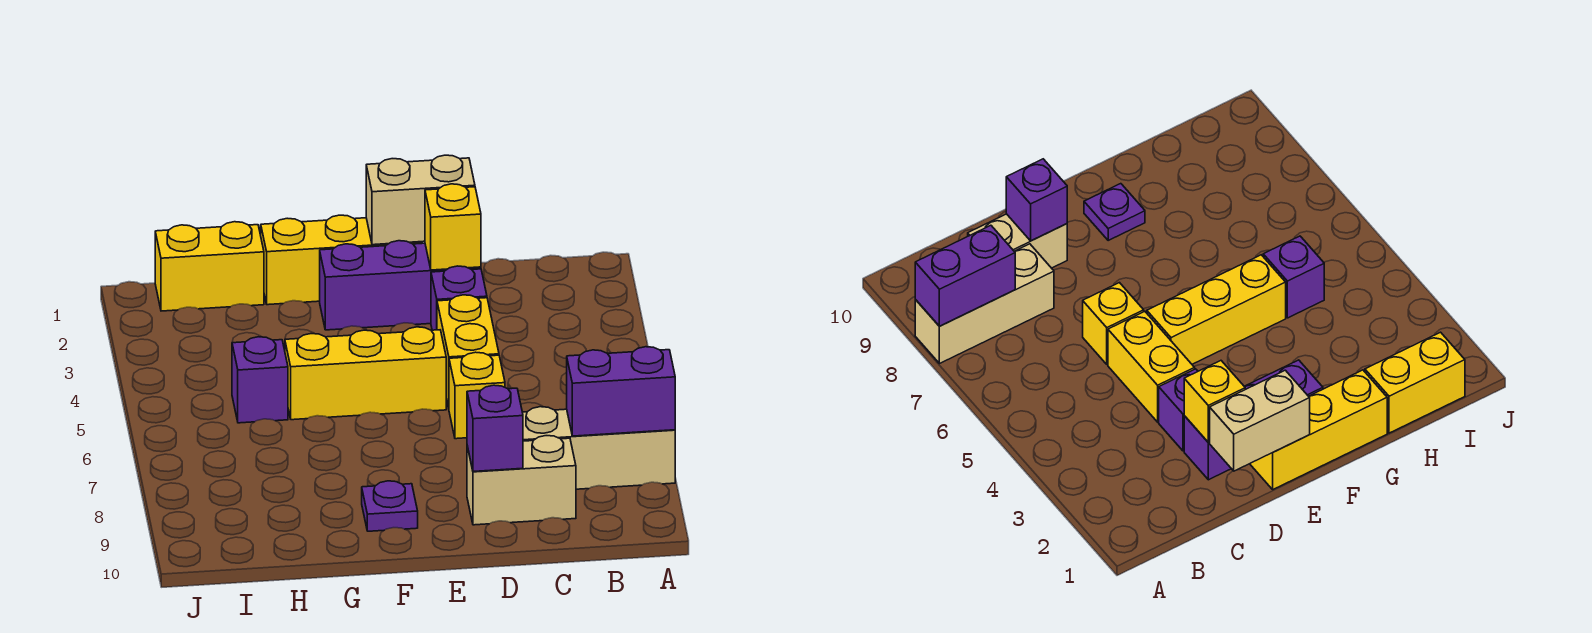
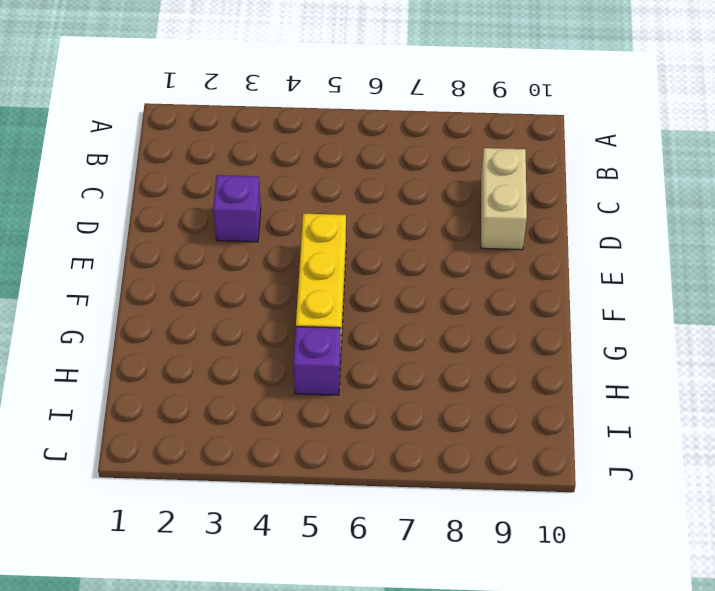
none -> tan brick A8:C8 level 1
none -> purple brick D2:F2 level 1
none -> yellow brick D4:D5 level 1

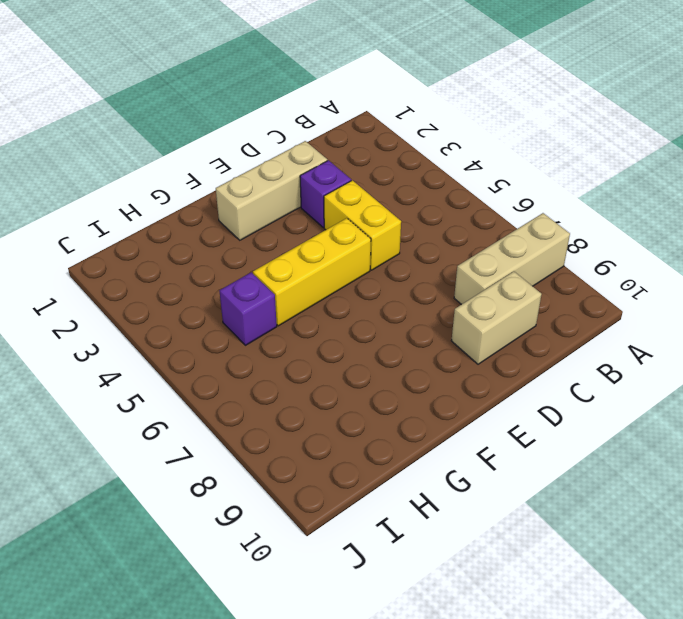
tan brick D2:F2 level 1 -> purple brick D2:F2 level 1
none -> yellow brick D6 level 1
none -> yellow brick E1:G1 level 1
none -> purple plate F9 level 1

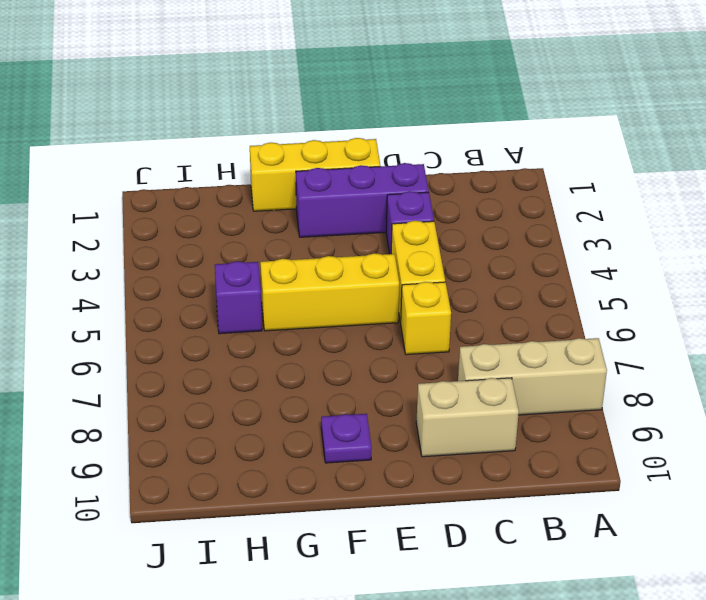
none -> yellow brick H1:I1 level 1
none -> purple brick A8:B8 level 2
none -> tan brick D1:E1 level 2

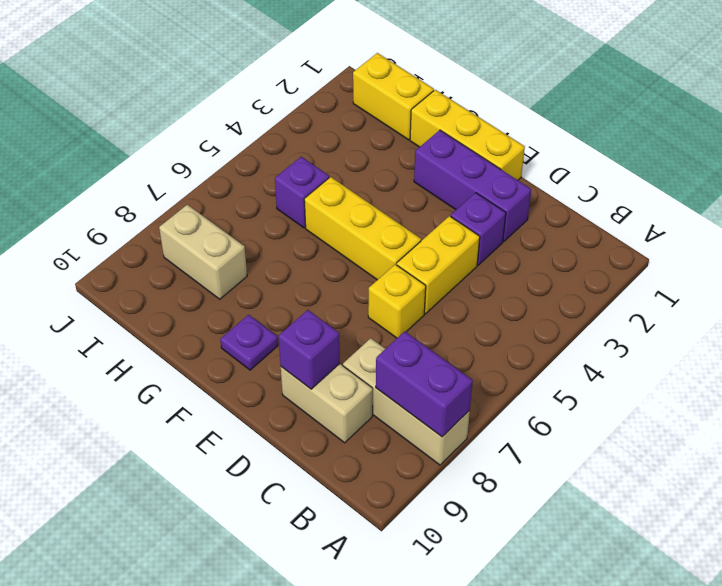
tan brick H8:I8 level 1 -> tan brick D1:E1 level 2
none -> yellow brick D2 level 2

